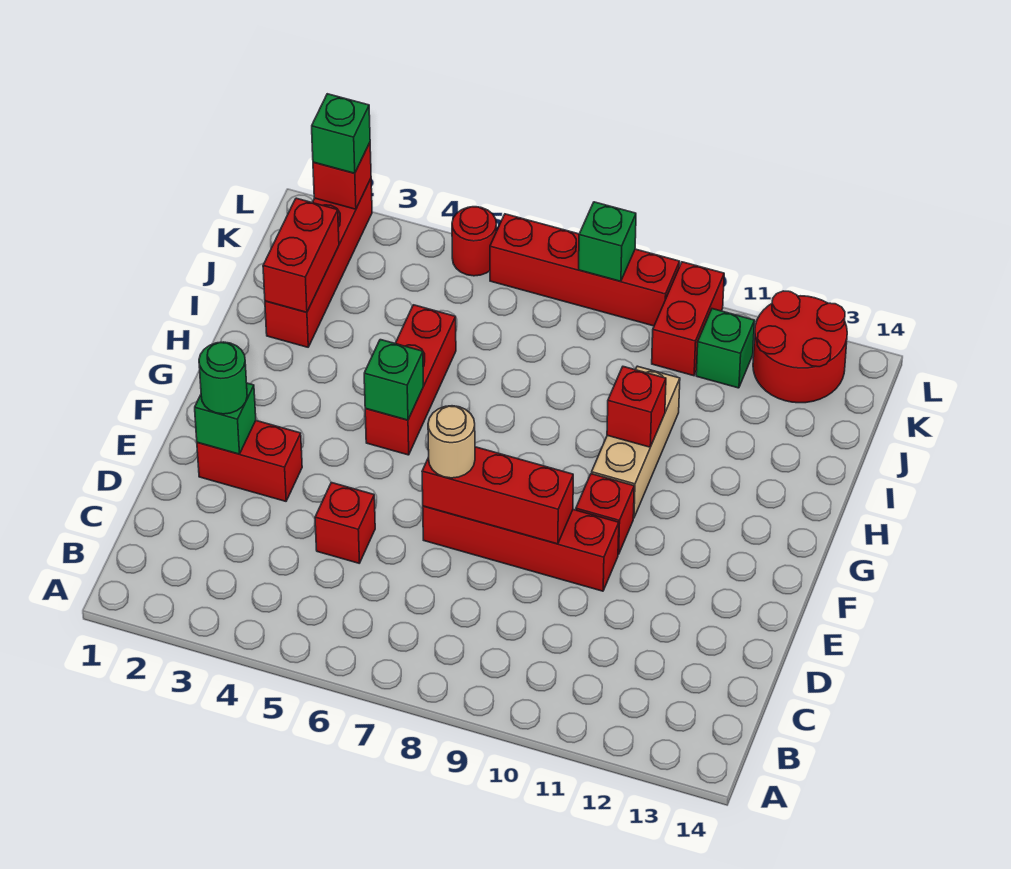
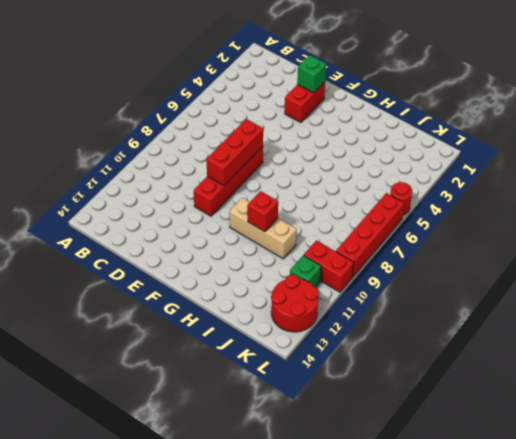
none -> red brick D5 level 1
none -> red brick F10 level 1
none -> red brick G5:I5 level 1

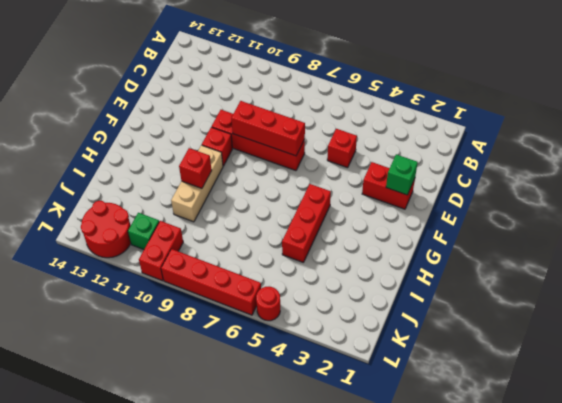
none -> red brick I2:L2 level 1
none -> green brick G5 level 2
none -> red brick I2:J2 level 2

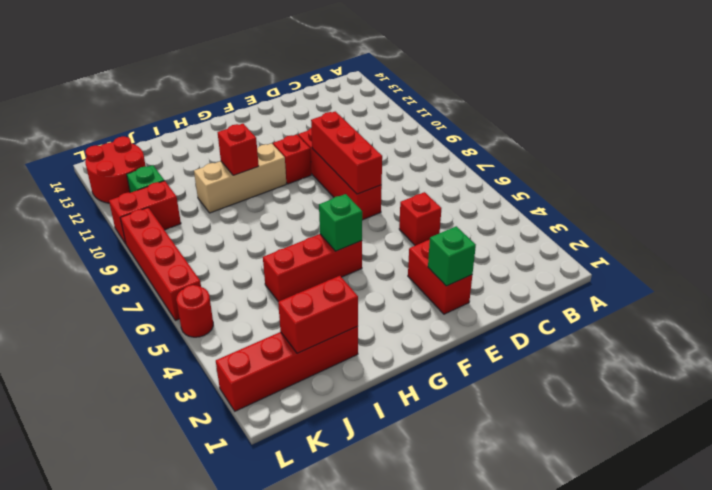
none -> red brick L2 level 2
none -> green brick L8 level 2
none -> green round brick E2 level 3

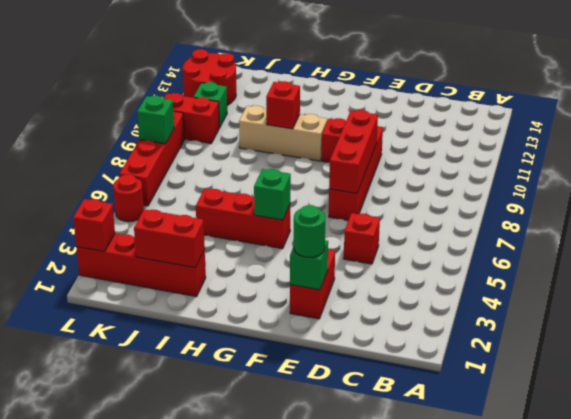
none -> tan round brick E7 level 3
none -> green brick L2 level 3

